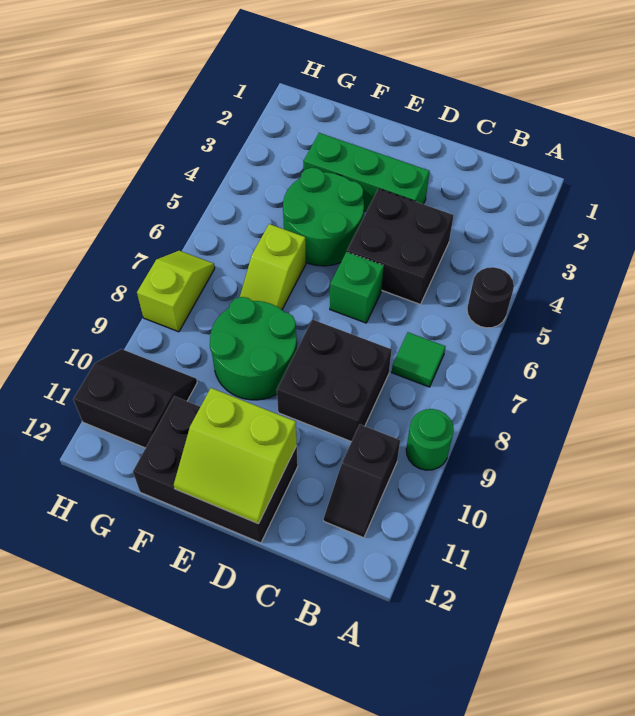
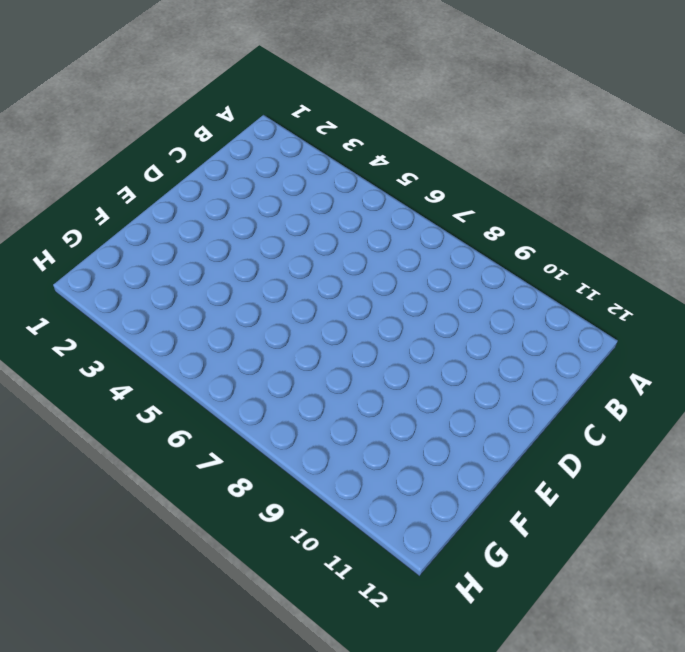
none -> black round brick A5 level 1
none -> green round brick A9 level 1
none -> green tile B7 level 1

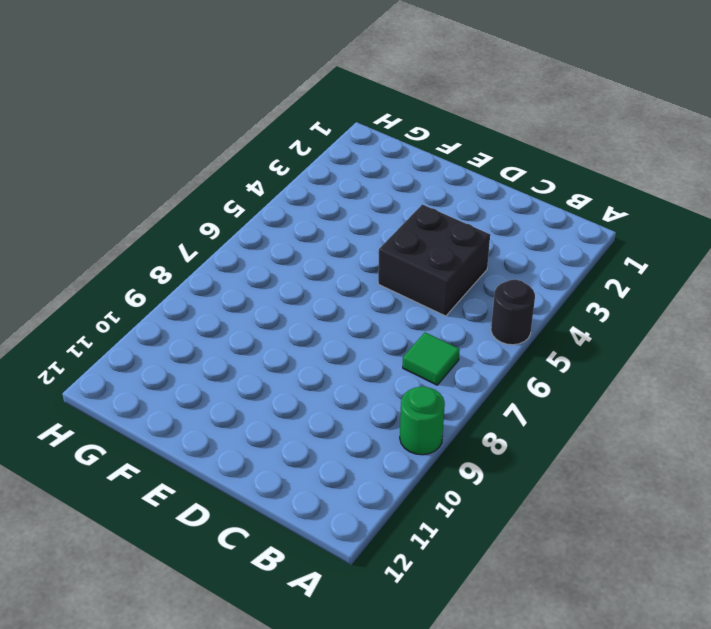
none -> black slope B10:B11 level 1 top 10
none -> black brick C8:D9 level 1
none -> green brick D3:F3 level 1

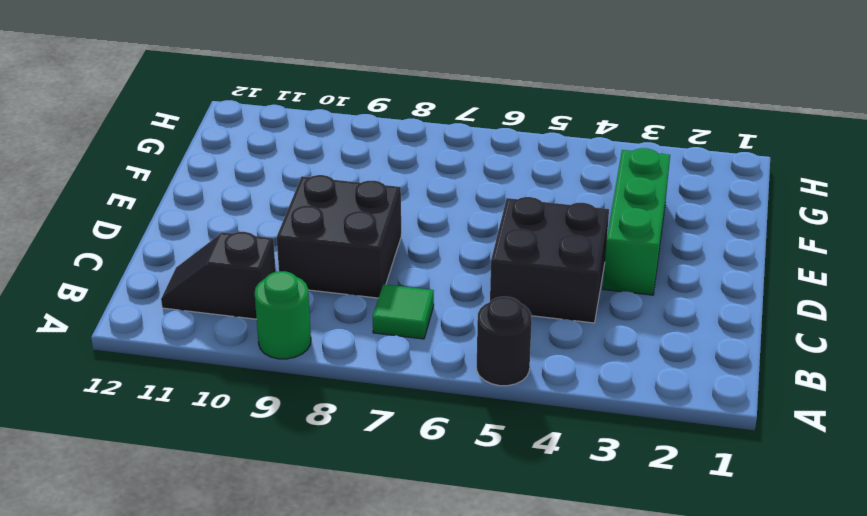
none -> green brick D6 level 1
none -> black brick D11:F12 level 1
none -> green round brick E4:F5 level 1

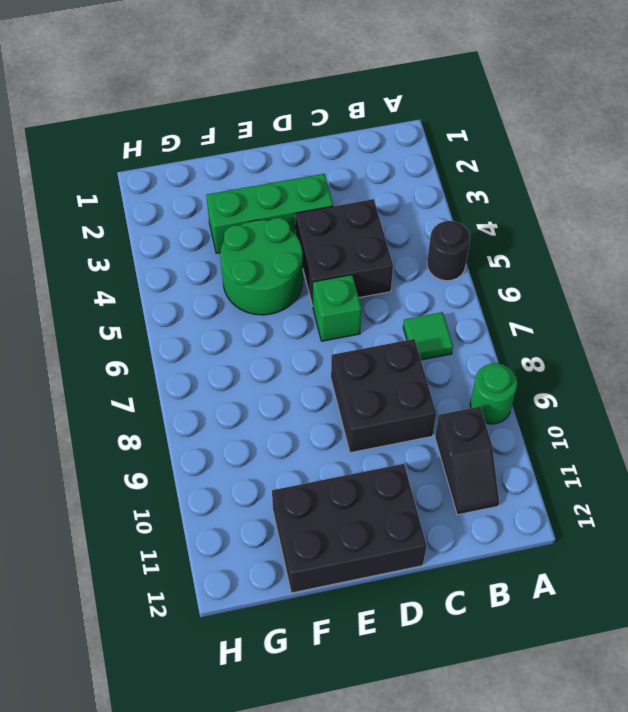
none -> green round brick E8:F9 level 1
none -> lime slope F6:F7 level 1 top 6
none -> black slope G10:H11 level 1 top 11

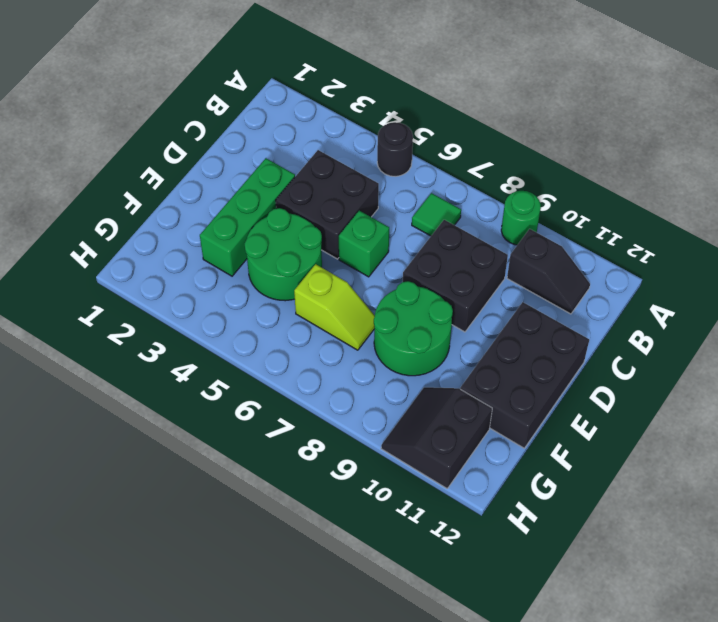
none -> lime slope H7:H8 level 1 top 8
none -> lime slope D11:E12 level 2 top 11

